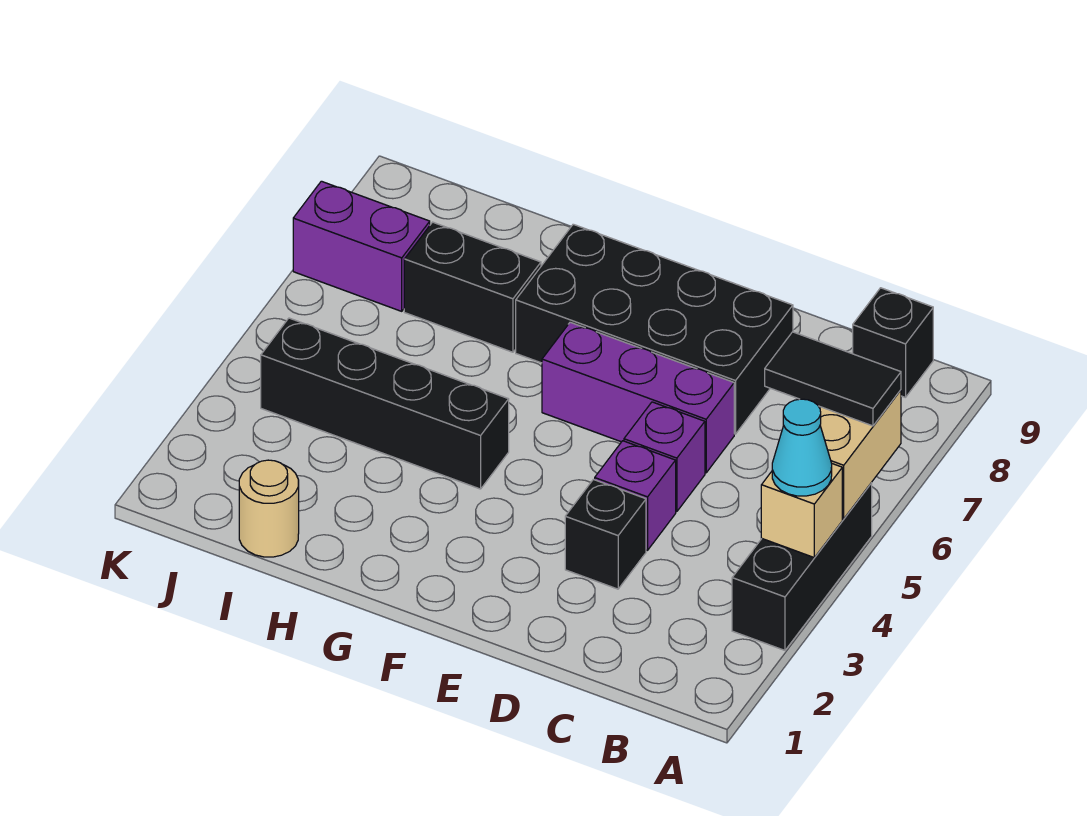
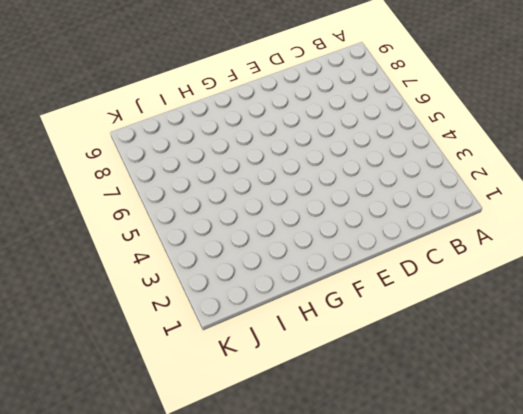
none -> black brick A3:A5 level 1
none -> black brick B9 level 1
none -> black brick D3 level 1

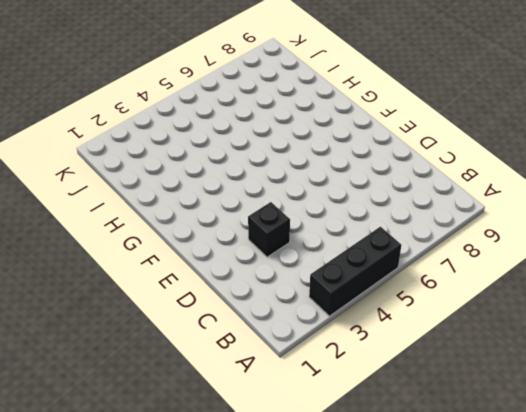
none -> black brick B9 level 1
none -> purple brick D4 level 1
none -> purple brick D5 level 1

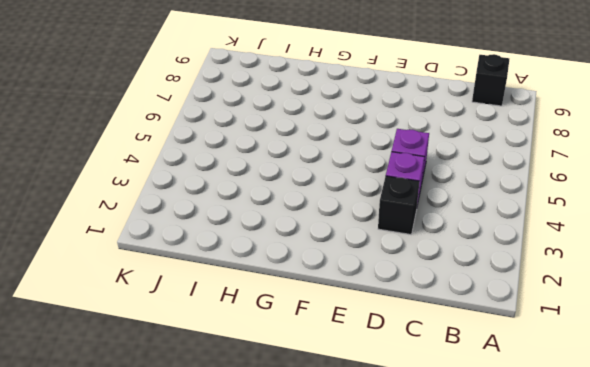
none -> black brick A3:A5 level 1
none -> purple brick D6:F6 level 1
none -> black brick D7:G8 level 1

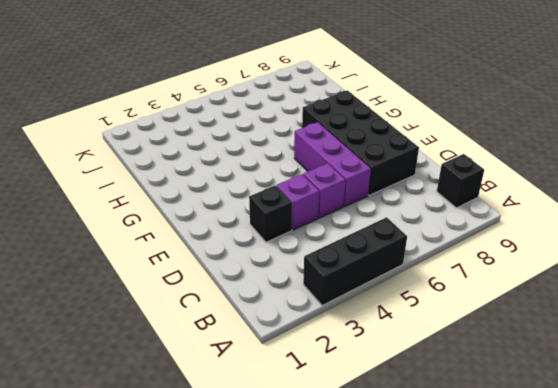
none -> black brick G4:J4 level 1
none -> black brick H7:I7 level 1
none -> tan round brick I1 level 1

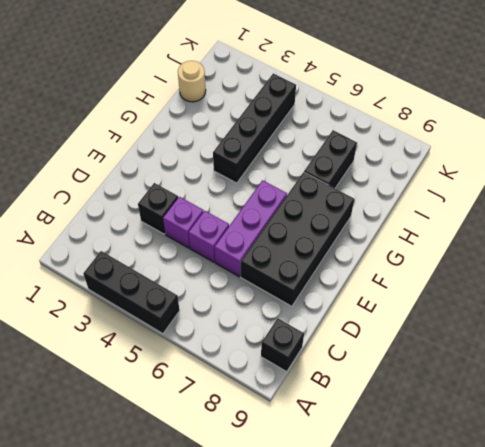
none -> purple brick J7:K7 level 1
none -> tan brick A4 level 2
none -> tan brick A5:A6 level 2

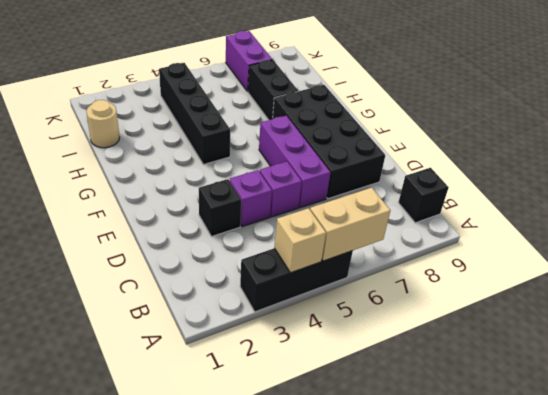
none -> cyan cone A4 level 3
none -> black tile A6:B6 level 3

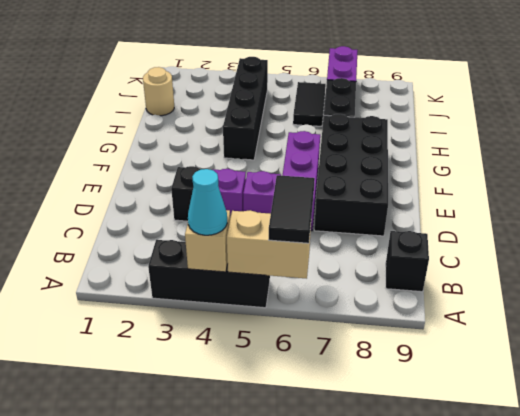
black tile I6:J6 level 1 -> none

